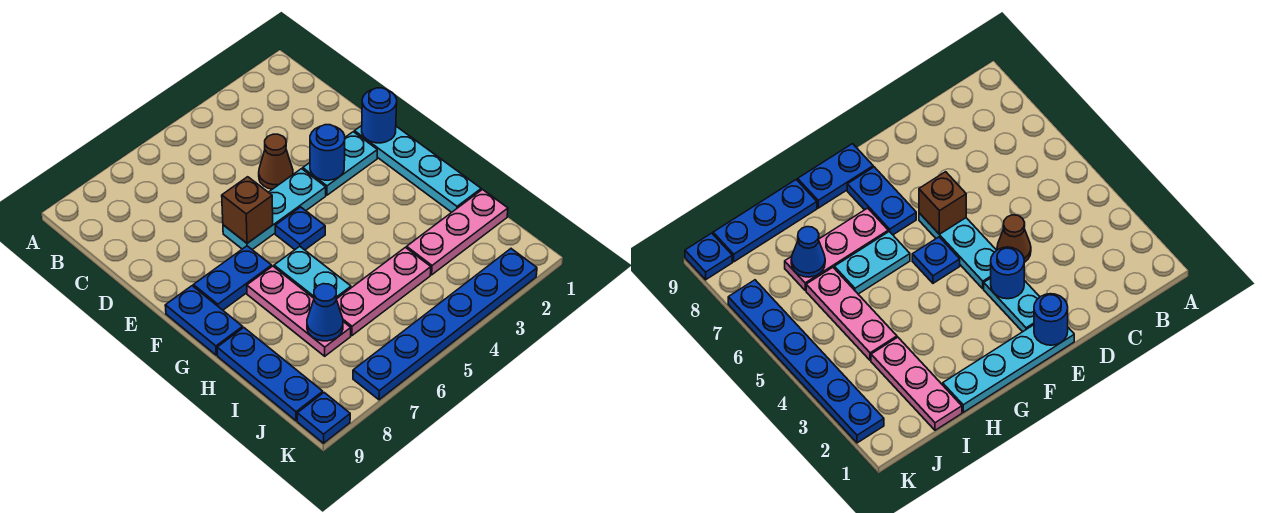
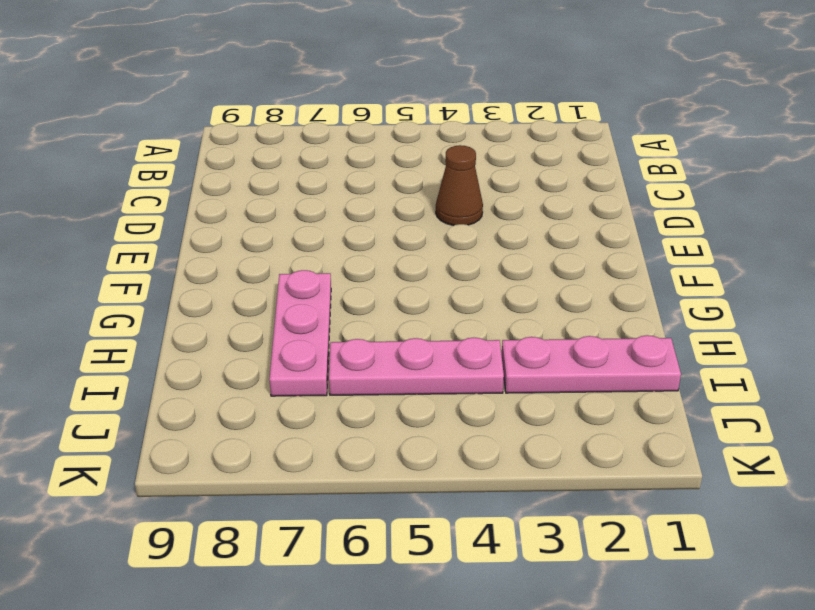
none -> cyan plate E1:H1 level 1
none -> cyan plate E2:E3 level 1
none -> cyan plate E4:E6 level 1

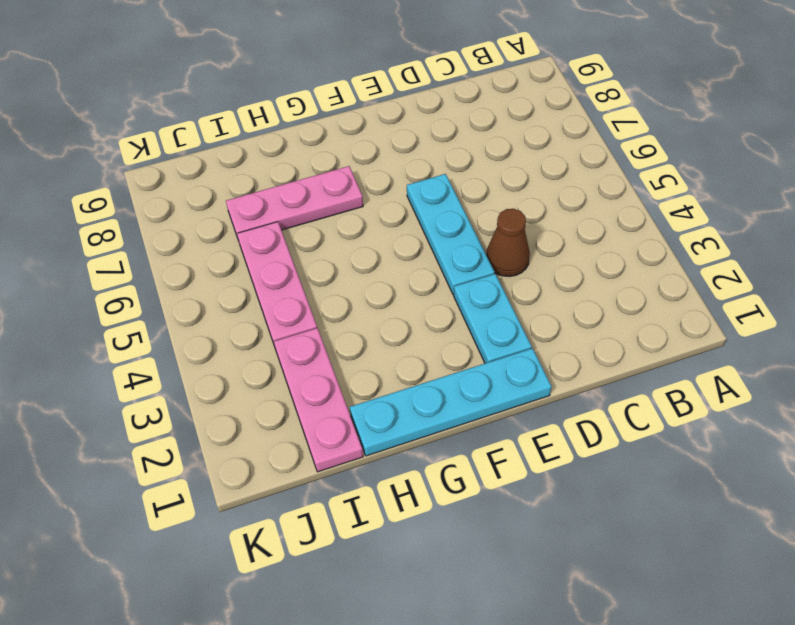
none -> blue plate F5 level 1
none -> blue plate F7:F8 level 1
none -> blue plate F9:G9 level 1

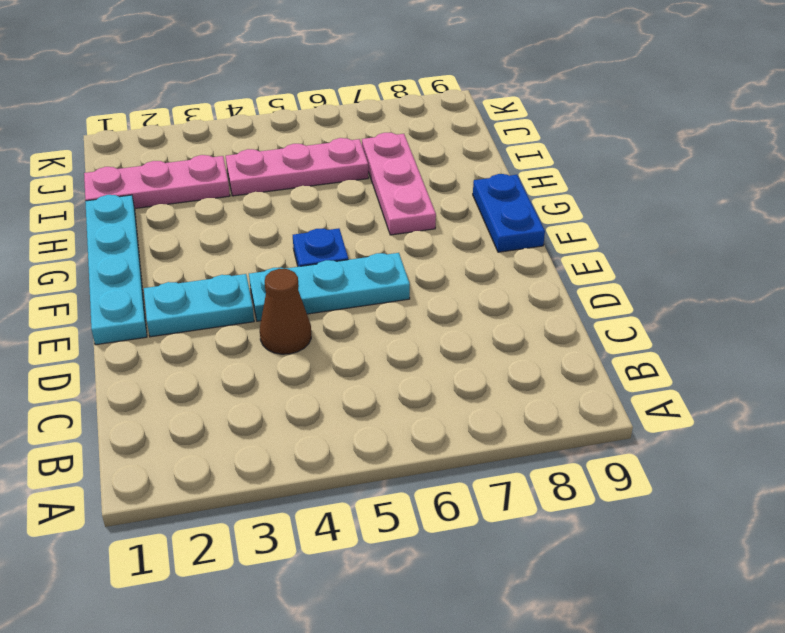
none -> blue plate F7:F8 level 1
none -> cyan plate G6:H6 level 1
none -> blue plate H9:J9 level 1

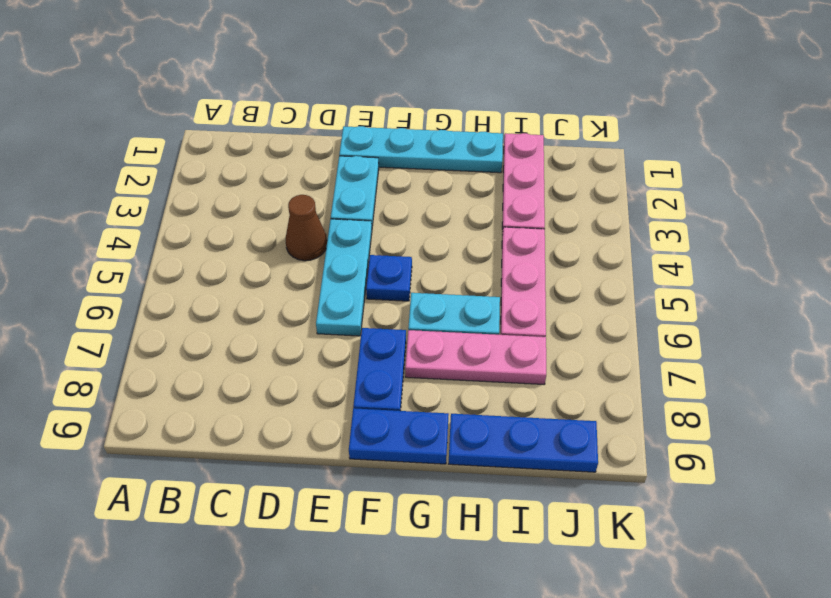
none -> blue plate K2:K7 level 1
none -> blue plate K9 level 1
none -> blue round brick E1 level 2

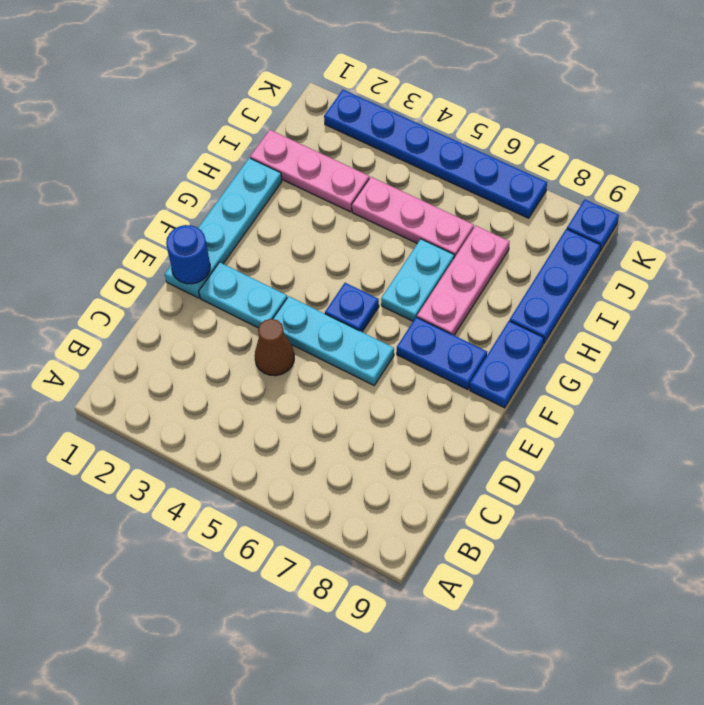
none -> blue round brick E3 level 2
none -> brown brick E6 level 2
none -> blue cone I7 level 2

